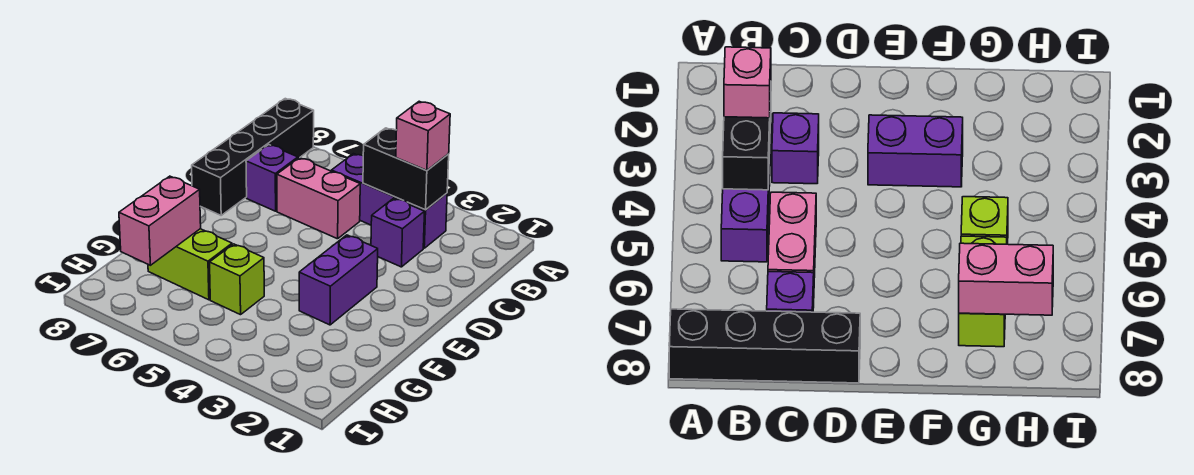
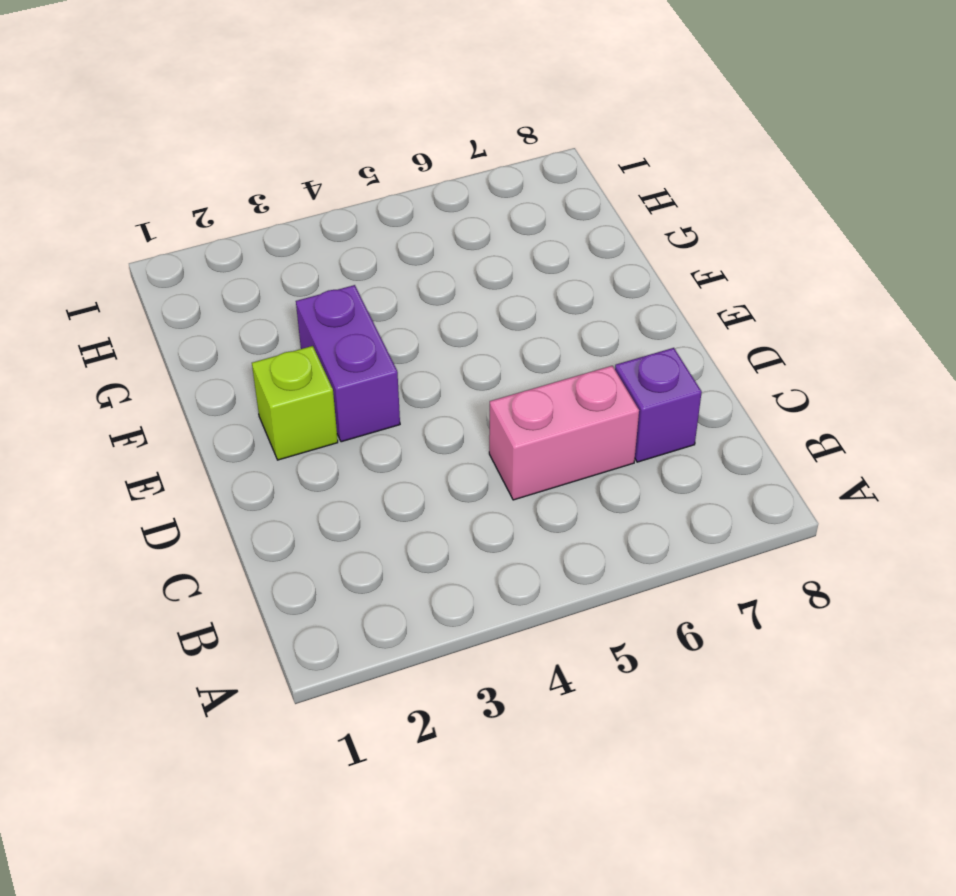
lime brick E2 level 1 -> lime brick G5 level 1
none -> black brick A8:D8 level 1
none -> purple brick B3:B5 level 1

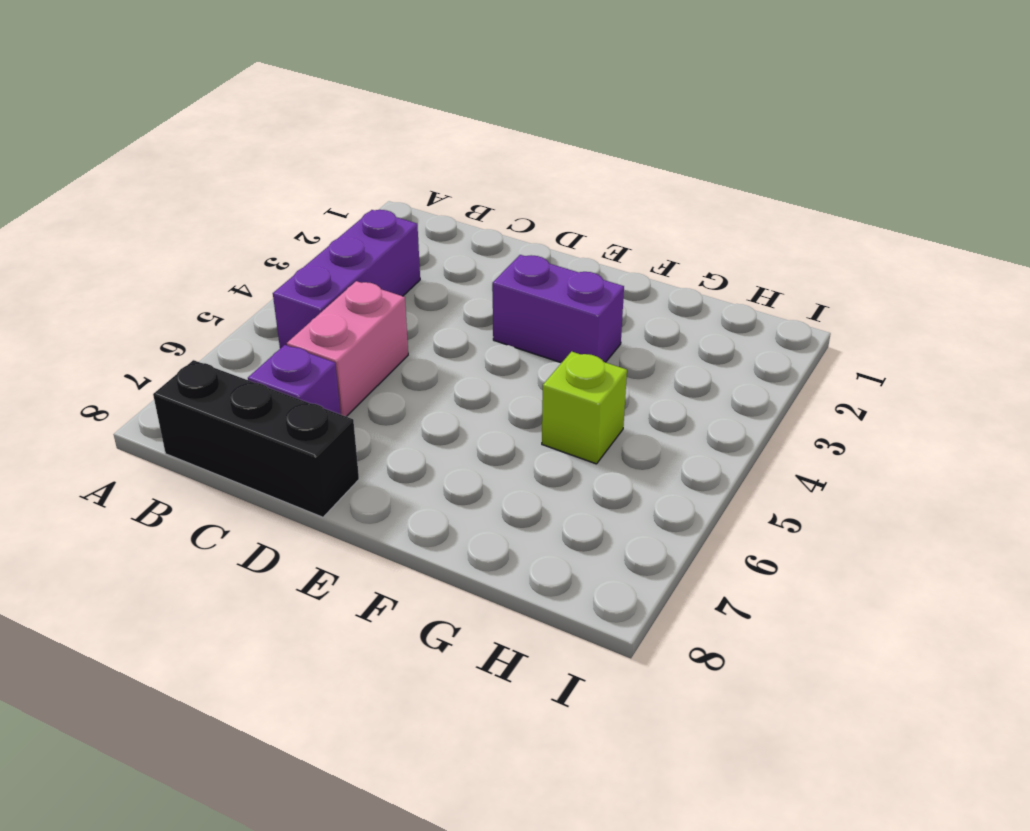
black brick B8:D8 level 1 -> black brick A8:D8 level 1
none -> purple brick C3 level 1
none -> lime brick G6:G7 level 1

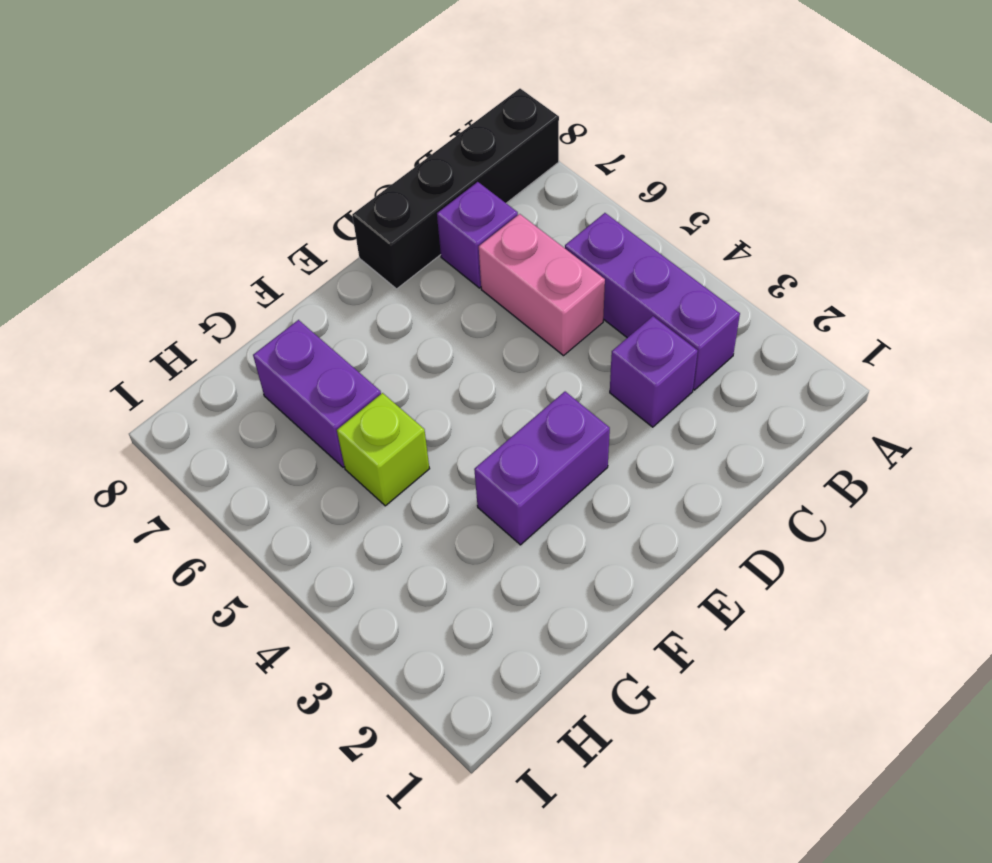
purple brick G6:G7 level 1 -> lime brick G6:G7 level 1
none -> black brick B3:B4 level 2
none -> pink brick G7:H7 level 2

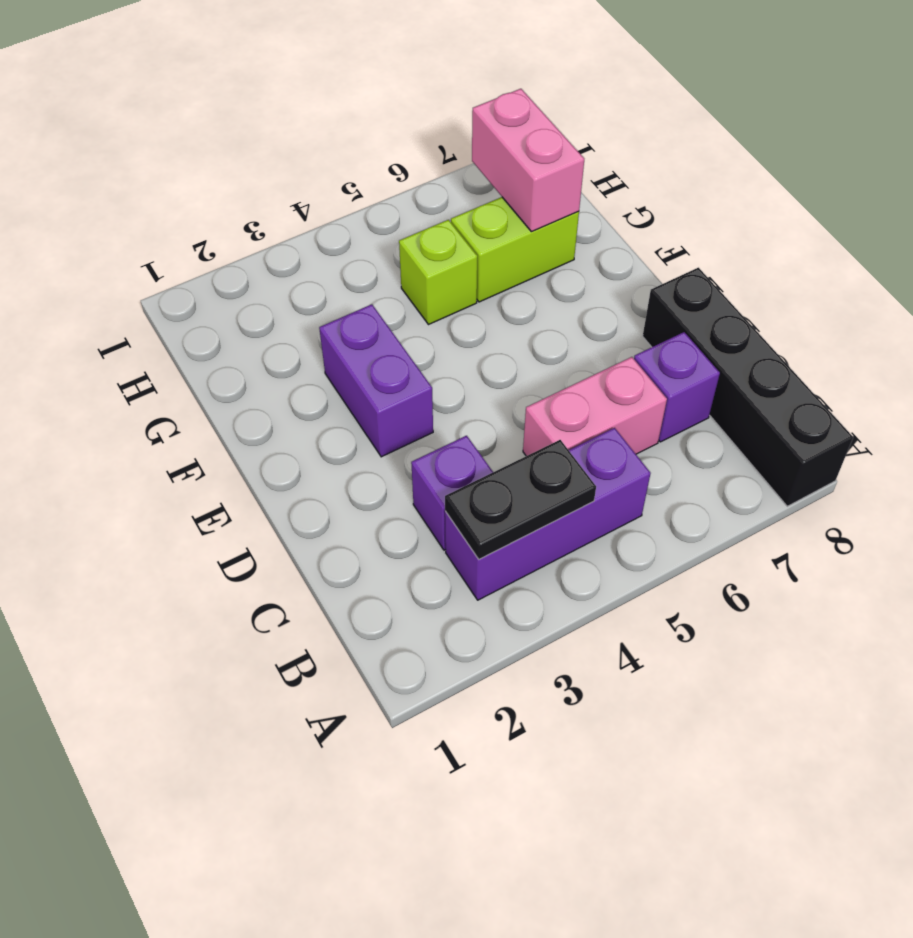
black plate B3:B4 level 2 -> black brick B3:B4 level 2
none -> pink brick B3 level 3

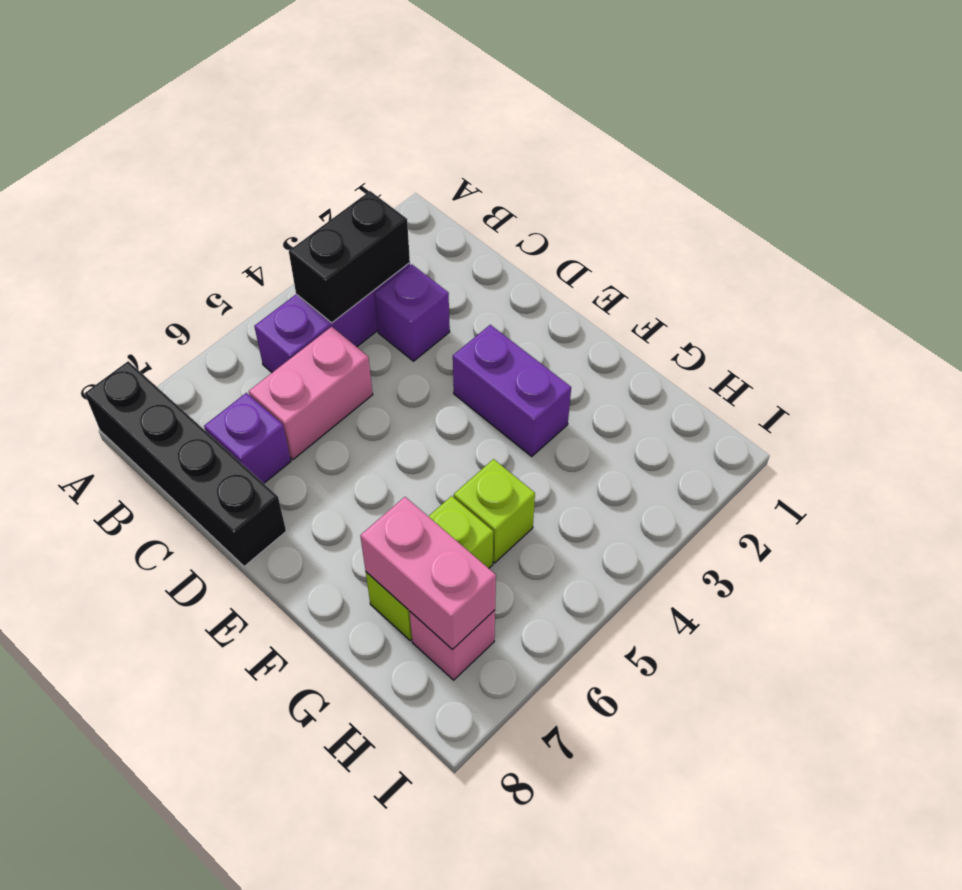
pink brick H7 level 1 -> pink brick B3 level 3

